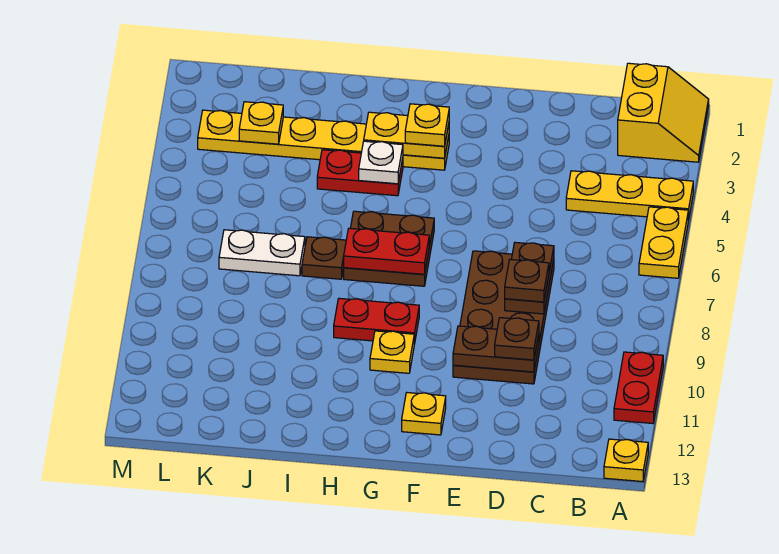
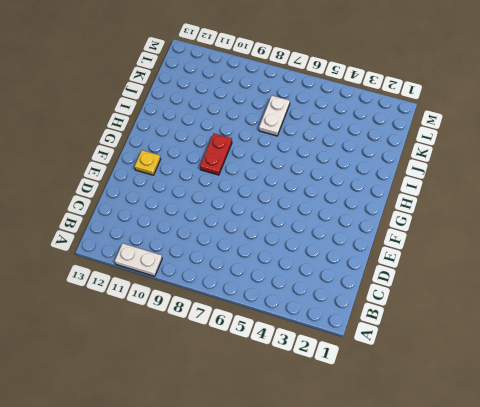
white plate A10:A11 level 1 -> red plate A10:A11 level 1
none -> yellow slope A1:B2 level 1 top B
none -> yellow plate A4:C4 level 1
none -> yellow plate A5:A6 level 1

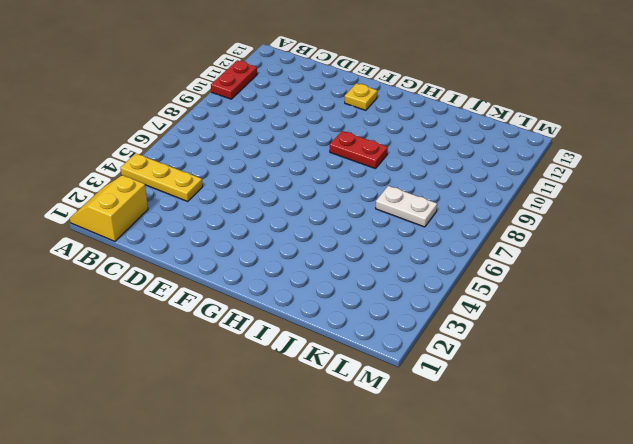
none -> yellow plate A5:A6 level 1
none -> yellow plate A13 level 1
none -> brown plate D7:E10 level 1

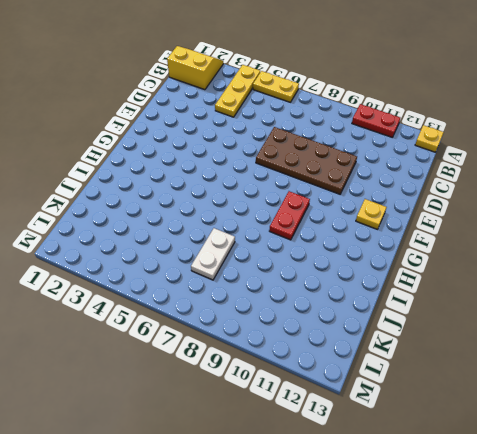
none -> yellow plate G3:L3 level 1
none -> brown plate G6:H7 level 1
none -> yellow plate G10 level 1

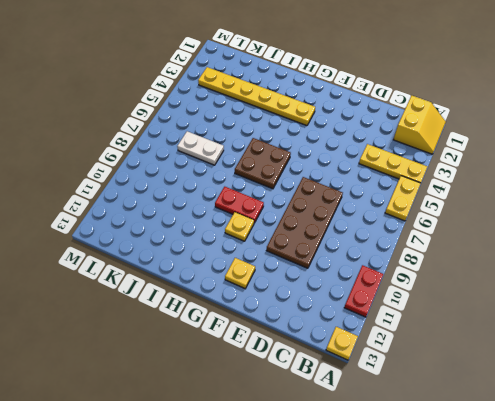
none -> red plate H4:I4 level 1
none -> brown plate I7 level 1
none -> brown plate D7:D8 level 2

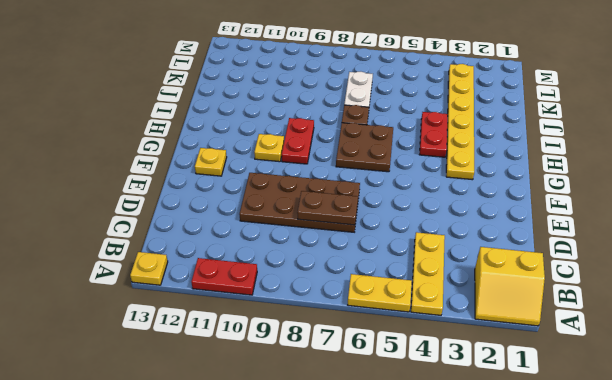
none -> brown plate D10:E10 level 2
none -> yellow plate G3:H3 level 2
none -> red plate G7:H7 level 2

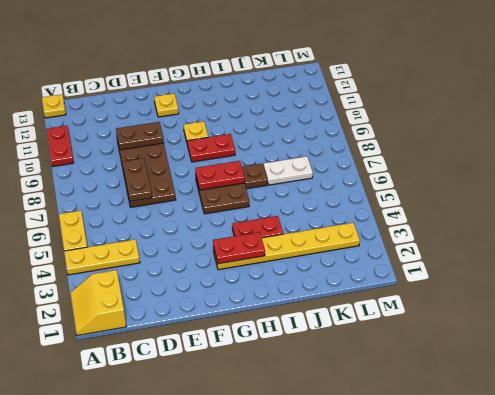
red plate G3:H3 level 2 -> yellow plate G3:H3 level 2
none -> white plate H4 level 2
none -> yellow plate K3 level 2
none -> brown plate D8 level 3

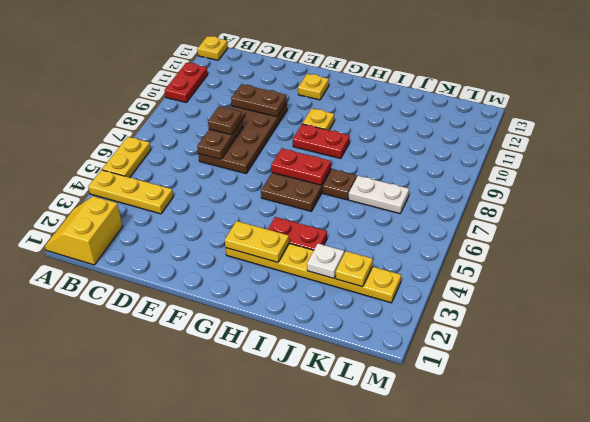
white plate J3 level 2 -> white plate H4 level 2
none -> brown plate D10 level 3
none -> yellow plate G3 level 3

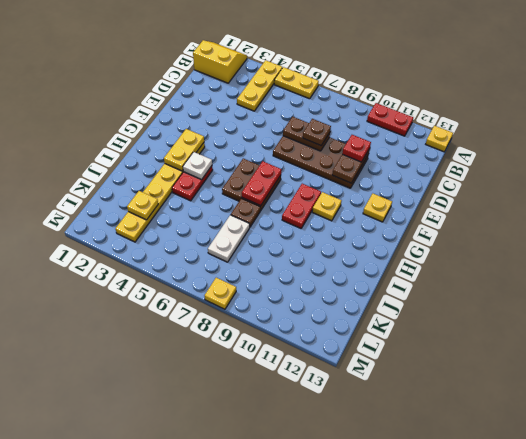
red plate D10 level 3 -> brown plate D10 level 3
yellow plate M8 level 1 -> yellow plate G3 level 3

